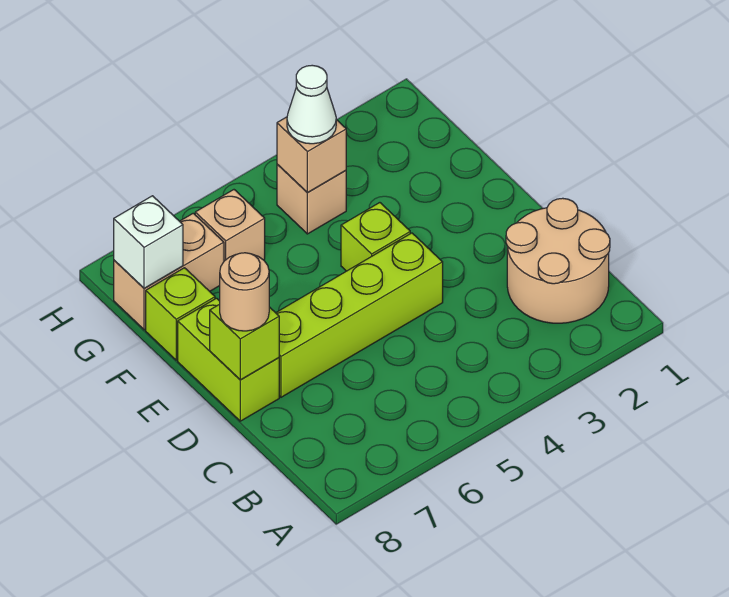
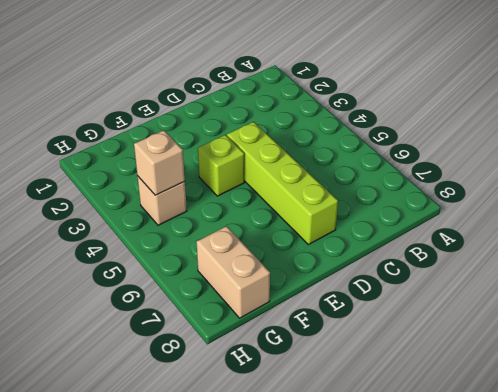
none -> tan round brick B1:C2 level 1
none -> lime brick D8:E8 level 1
none -> lime brick F8 level 1

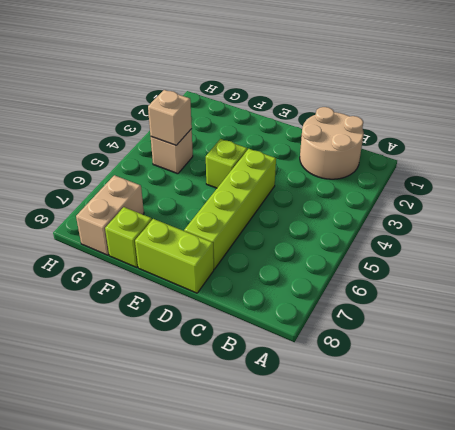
none -> tan brick G6 level 1
none -> lime brick D8 level 2
none -> white brick G8 level 2

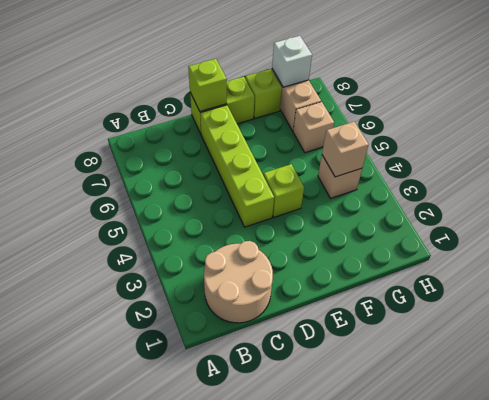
none -> tan round brick D8 level 3
none -> white cone G4 level 3

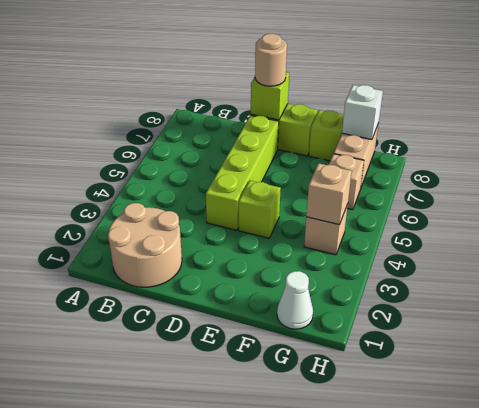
white cone G1 level 1 -> white cone G4 level 3

